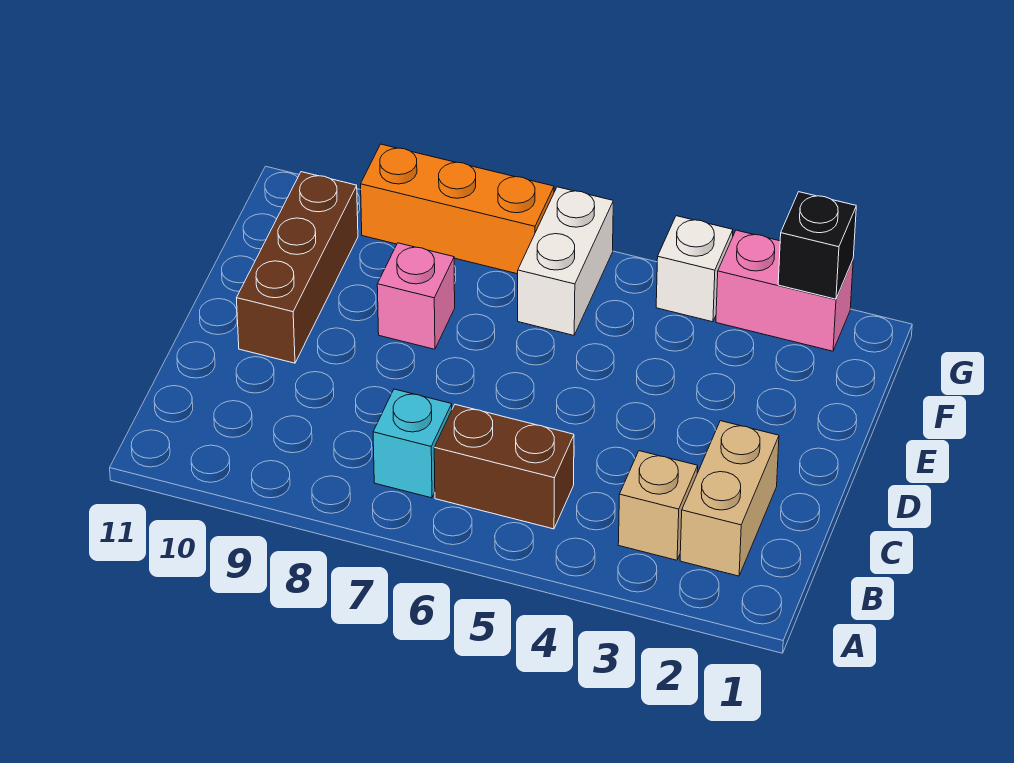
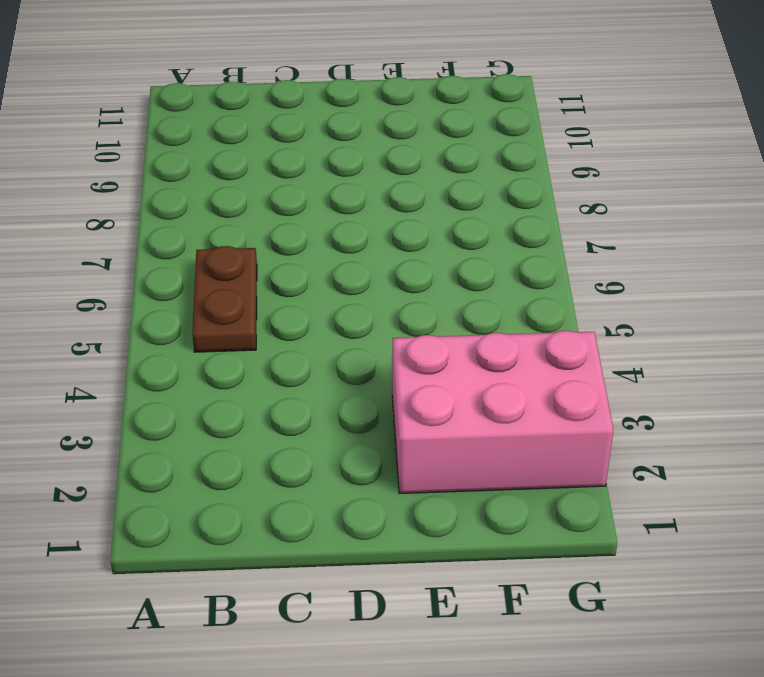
brown plate B5:B6 level 1 -> brown brick B5:B6 level 1
pink brick E2:G3 level 1 -> pink brick G2:G3 level 1
none -> tan brick B2:C2 level 1
none -> tan brick B3 level 1

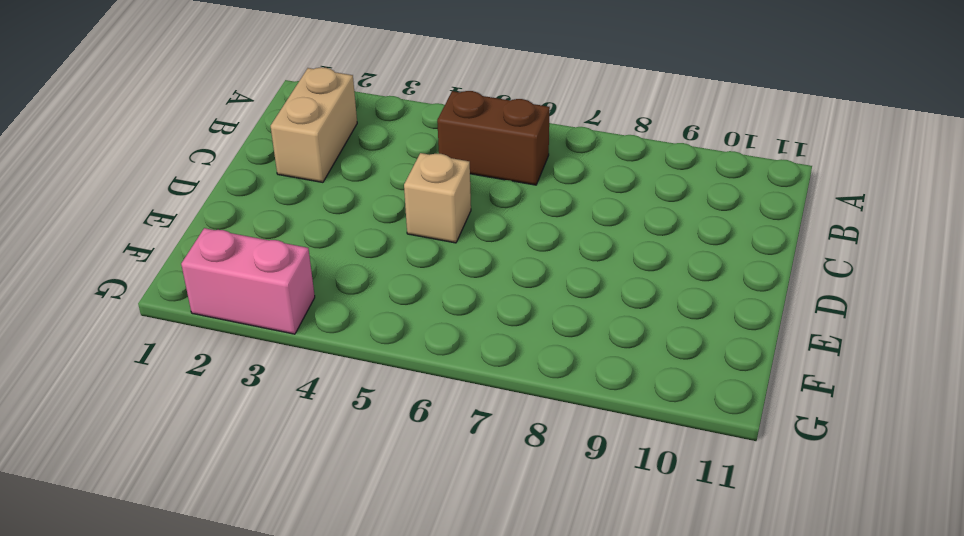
tan brick D5 level 1 -> tan brick B3 level 1
none -> cyan brick B7 level 1
none -> brown brick D10:F10 level 1

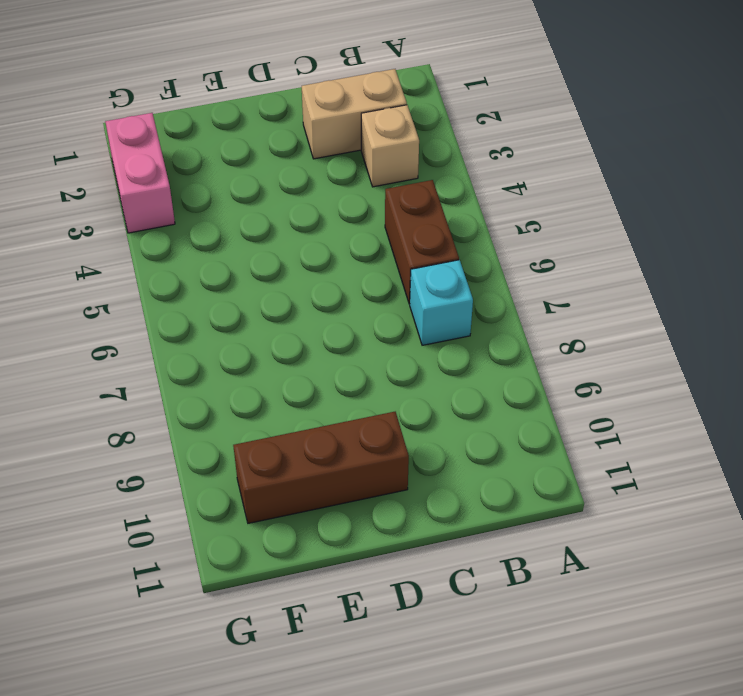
none -> pink brick E8 level 1
none -> white brick F6:G6 level 1

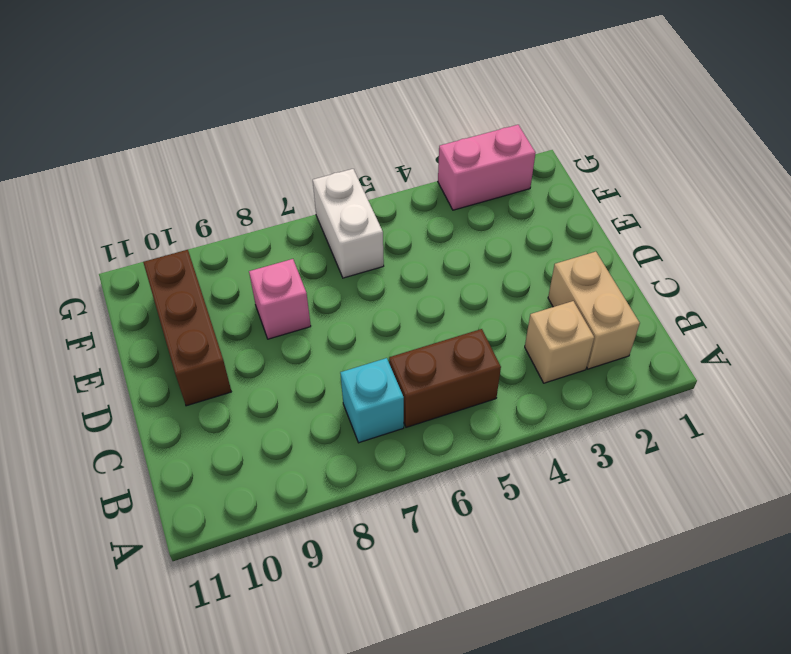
none -> white brick G4 level 1
none -> orange brick G7:G9 level 1

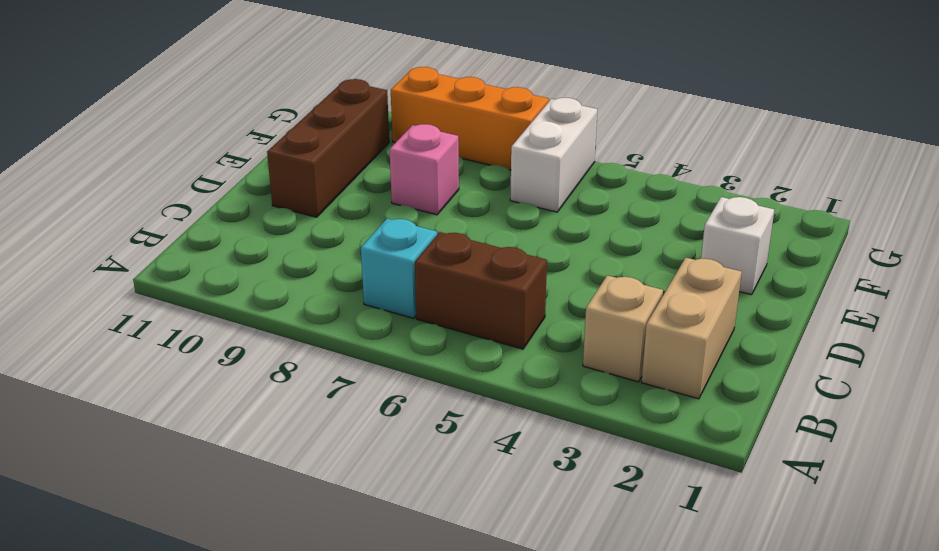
white brick E2 level 1 -> white brick G4 level 1
none -> pink brick G2:G3 level 1
none -> black brick G2 level 2

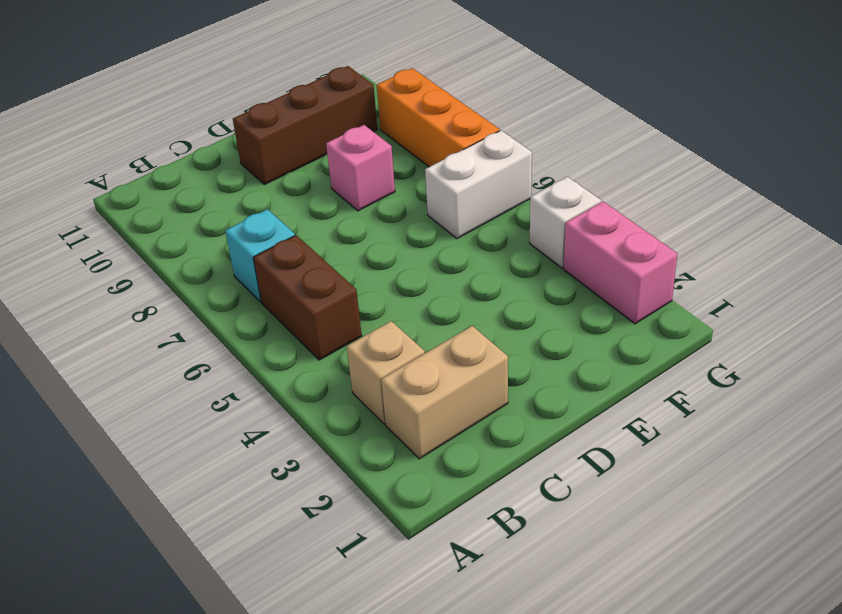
none -> black brick G2 level 2

